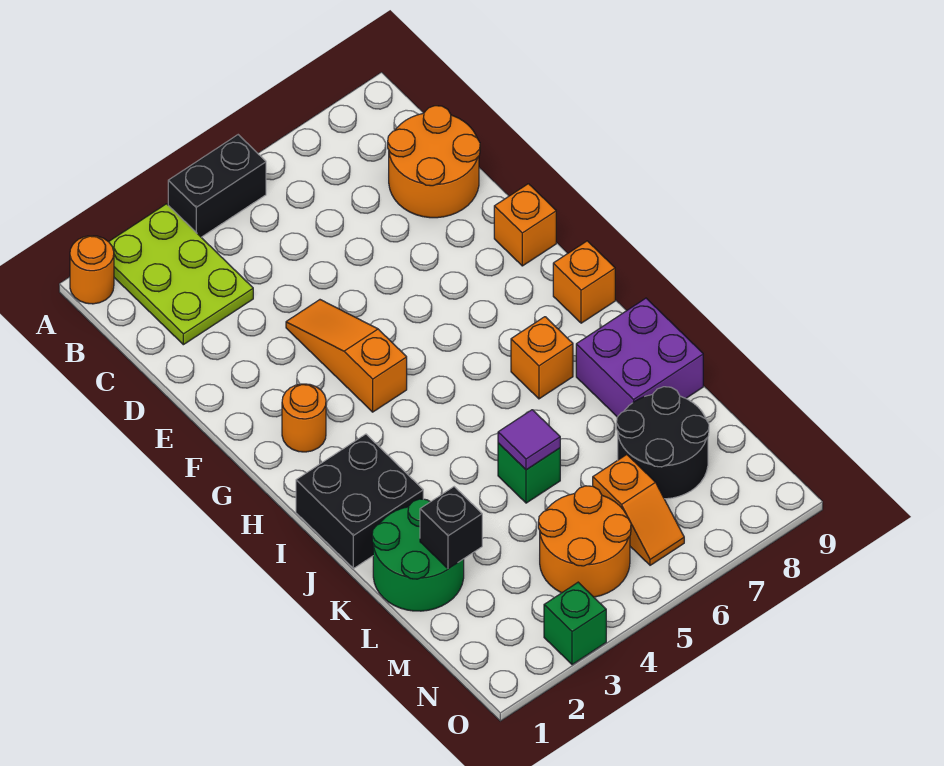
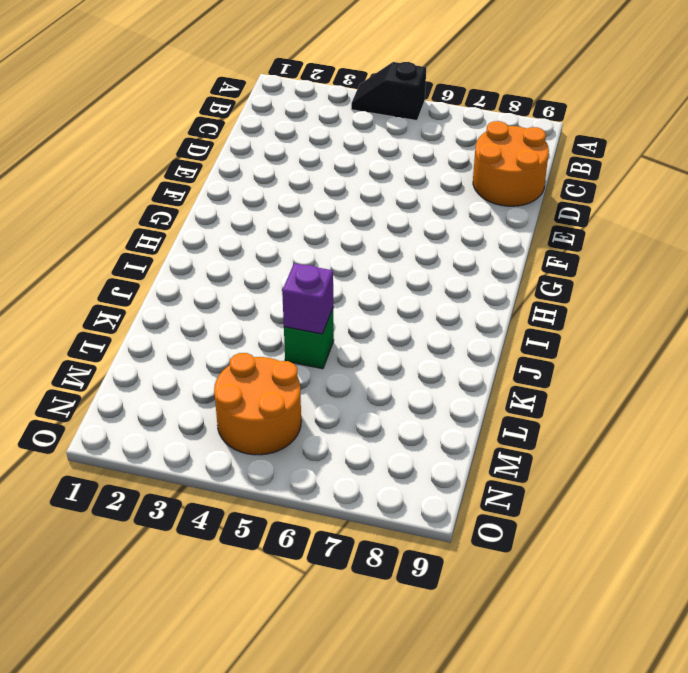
black slope A4:A5 level 1 top 5 -> black brick A4:A5 level 1
purple brick K5 level 2 -> purple tile K5 level 2
none -> orange round brick A1 level 1
none -> lime plate A2:C3 level 1
none -> orange slope E4:G4 level 1 top G

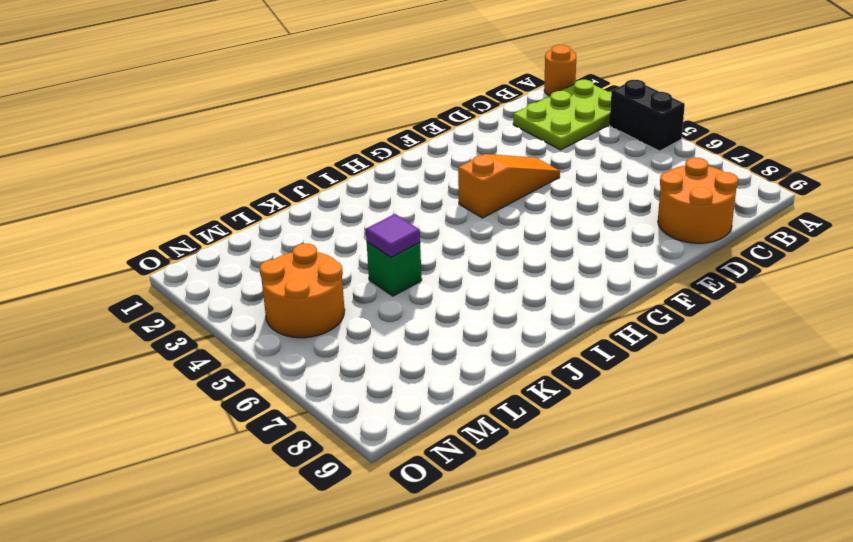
none -> orange brick F9 level 1
none -> orange round brick G2 level 1
none -> orange brick H9 level 1

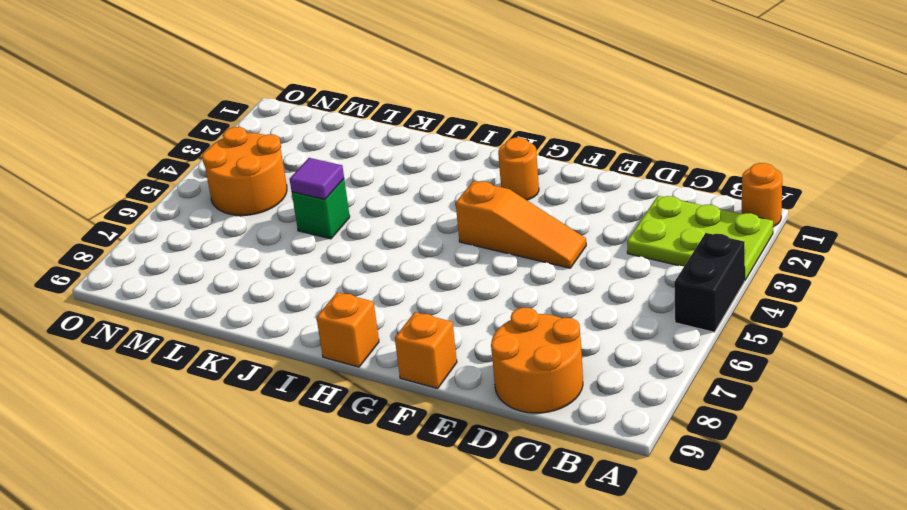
none -> black brick I1:J2 level 1
none -> orange brick I7 level 1
none -> purple brick J8:K9 level 1

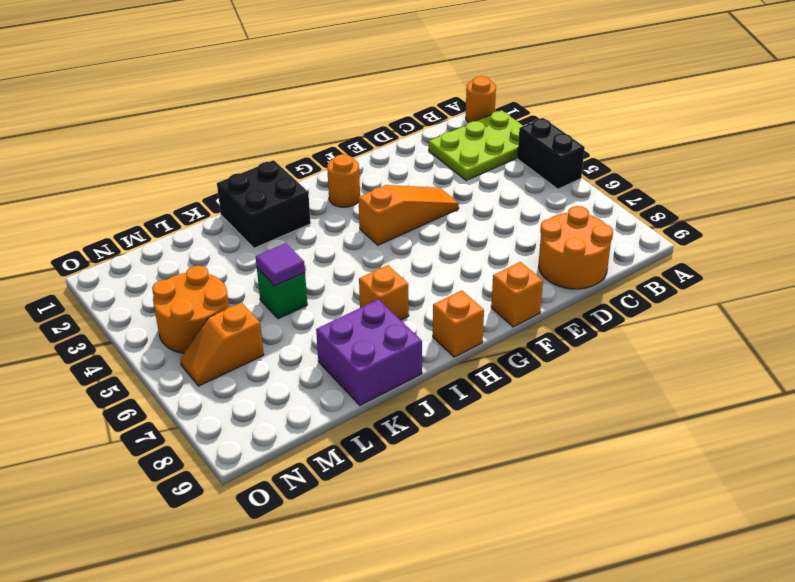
none -> green round brick K1:L2 level 1
none -> black round brick L7:M8 level 1
none -> green brick O3 level 1

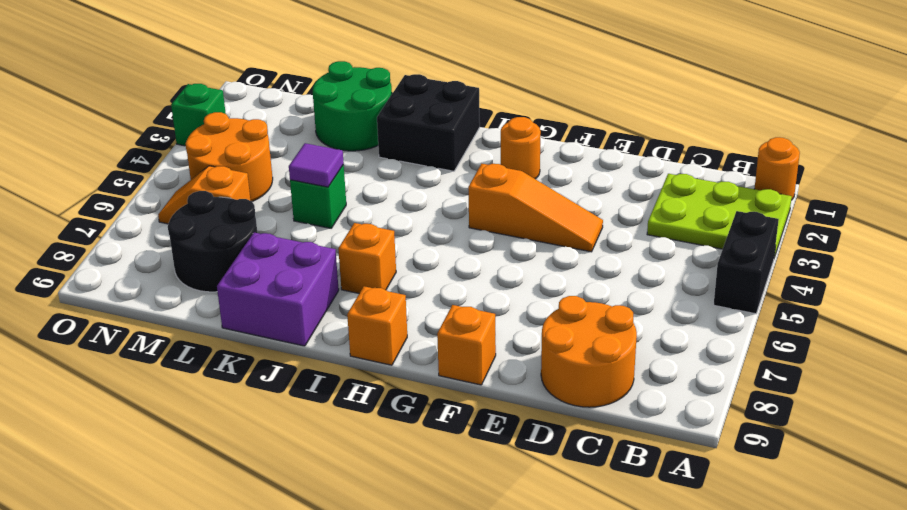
none -> black brick L2 level 2

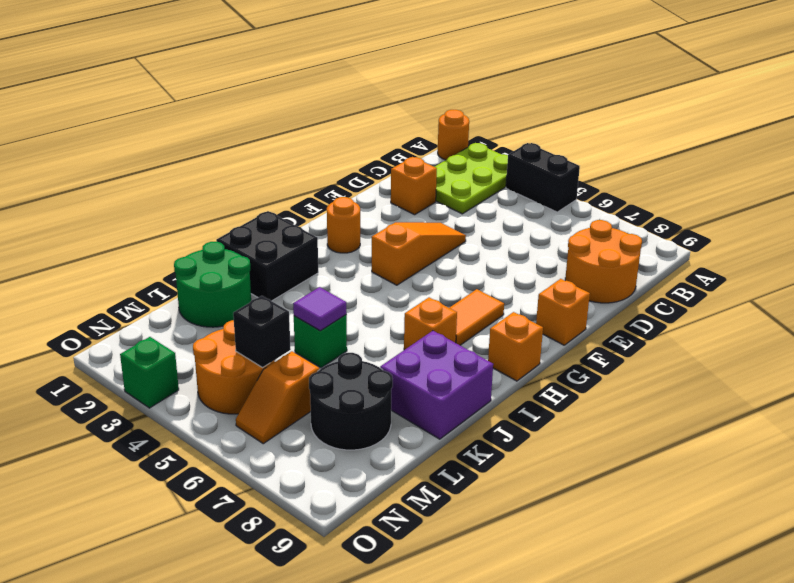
orange brick D2 level 1 -> none
orange tile G7:H7 level 1 -> none
black brick M5 level 2 -> black brick L2 level 2

